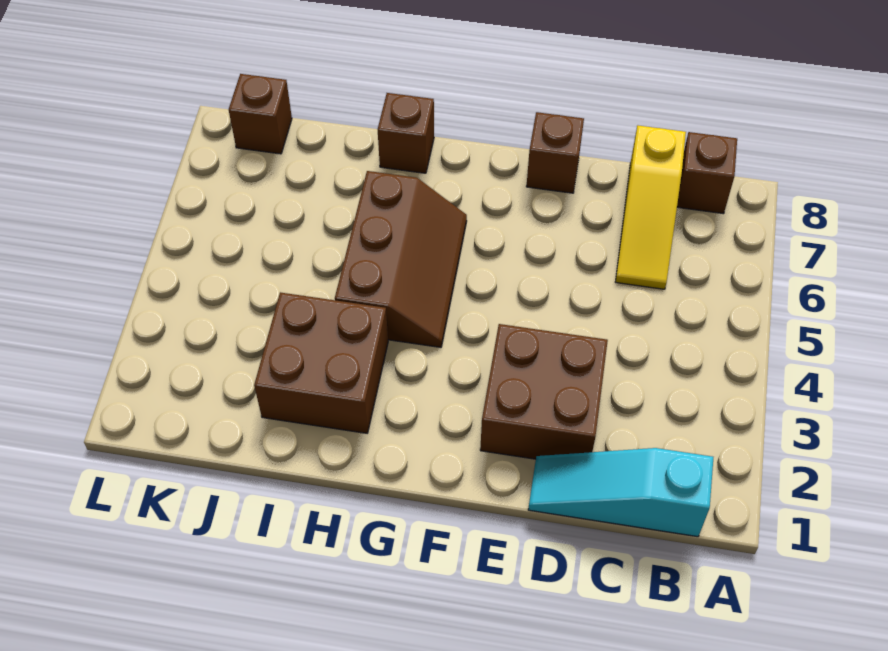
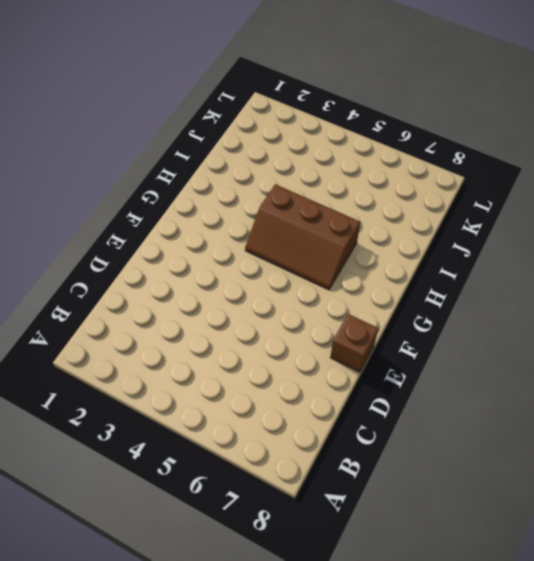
none -> cyan slope B1:D1 level 1 top B
none -> brown brick B8 level 1

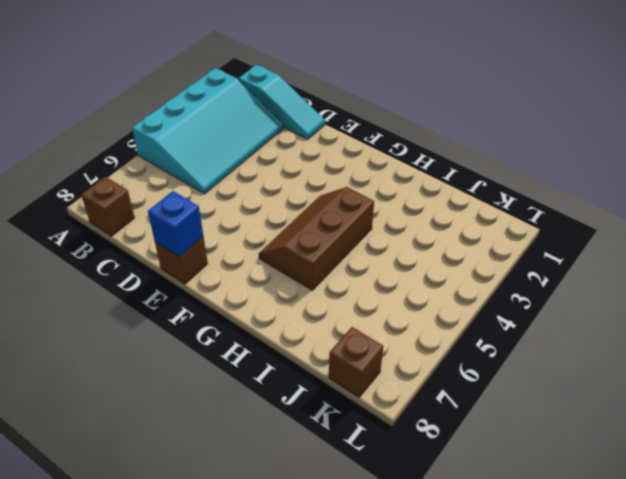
cyan slope A2:C5 level 1 top A -> none
blue brick E8 level 2 -> none
none -> yellow slope C6:C8 level 1 top 8
none -> brown brick D2:E3 level 1

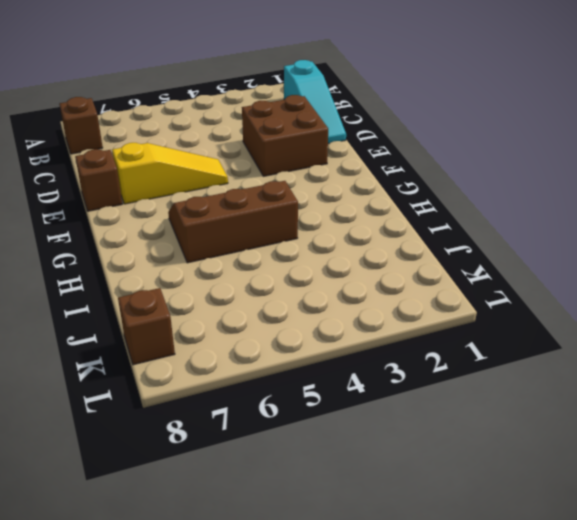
yellow slope E5:E7 level 1 top 7 -> yellow slope C6:C8 level 1 top 8
none -> brown brick H2:I3 level 1
none -> brown brick H8 level 1

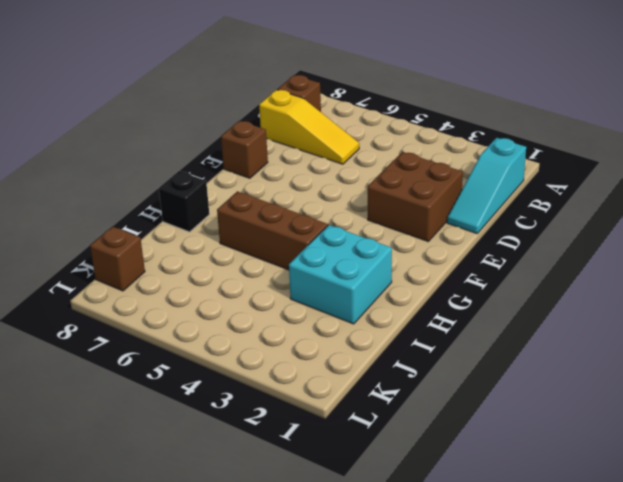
cyan brick H2:I3 level 1 -> brown brick H2:I3 level 1
black brick H8 level 1 -> brown brick H8 level 1

